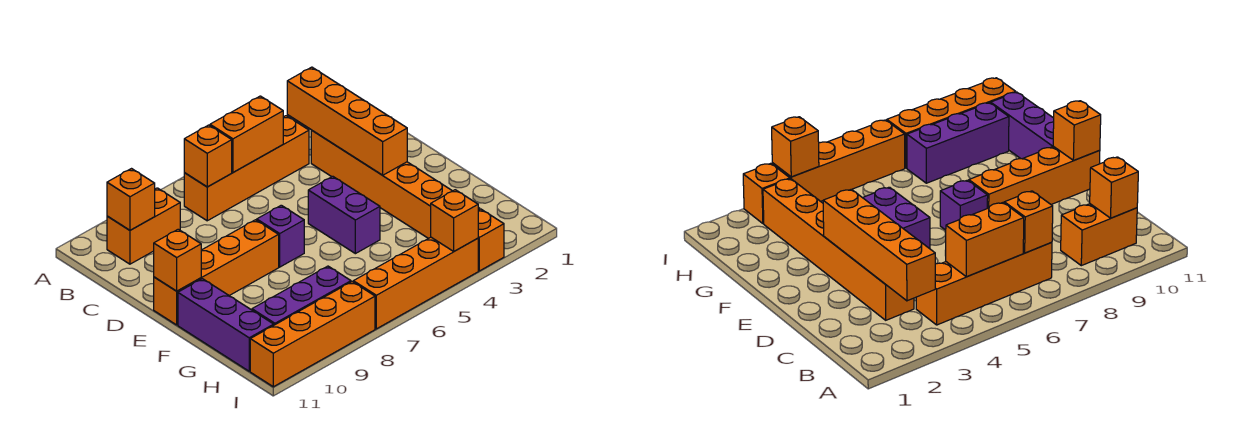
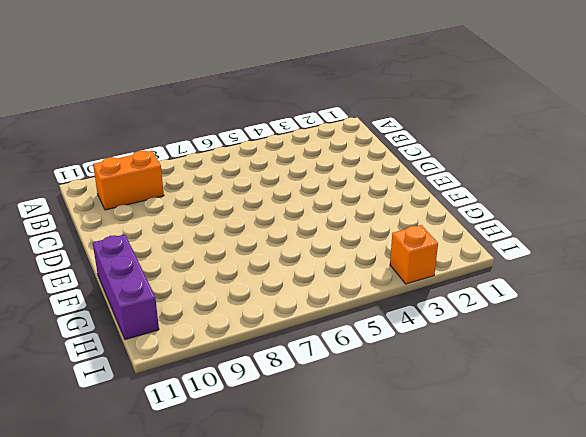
none -> orange brick B4:B7 level 1
none -> orange brick C3:H3 level 1
none -> purple brick E5:F5 level 1

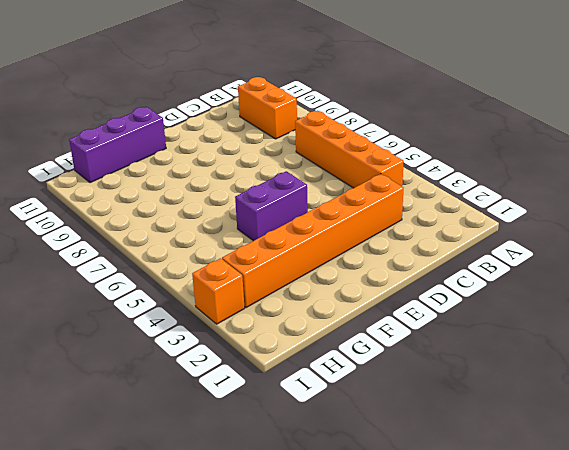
none -> purple brick E7 level 1
none -> orange brick E8:E11 level 1
none -> purple brick H8:H10 level 1

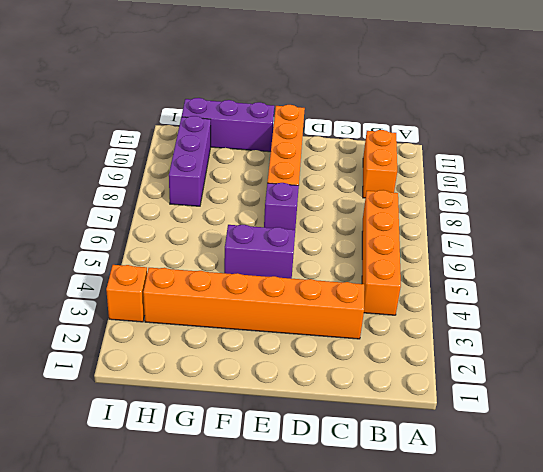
none -> orange brick I4:I7 level 1
none -> orange brick I8:I11 level 1
none -> orange brick B3:E3 level 2

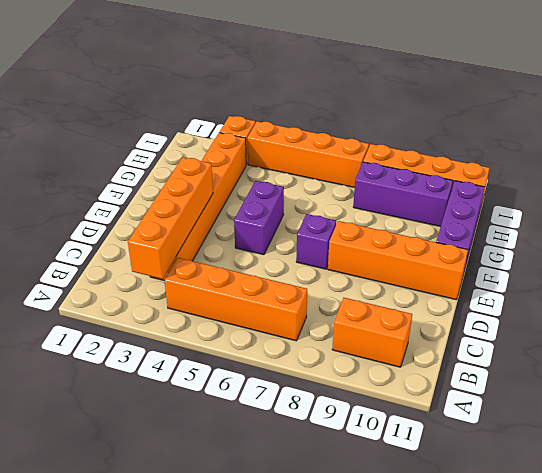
none -> orange brick B5:B6 level 2
none -> orange brick B7 level 2
none -> orange brick B10 level 2

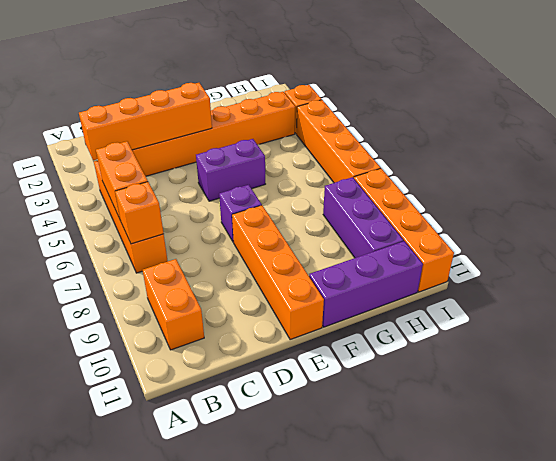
none -> orange brick B10 level 2
none -> orange brick E11 level 2
none -> orange brick I4 level 2

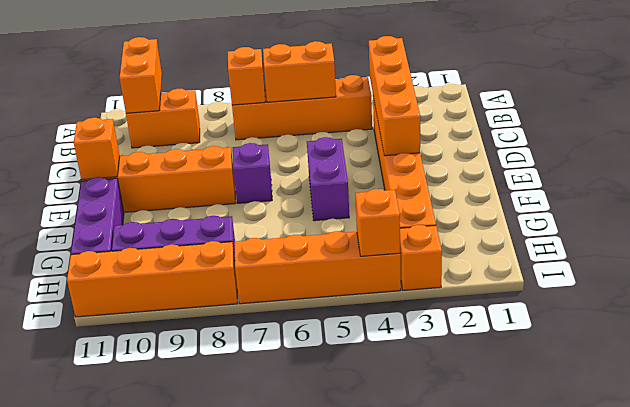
orange brick A10:B10 level 2 -> orange brick B10 level 2

